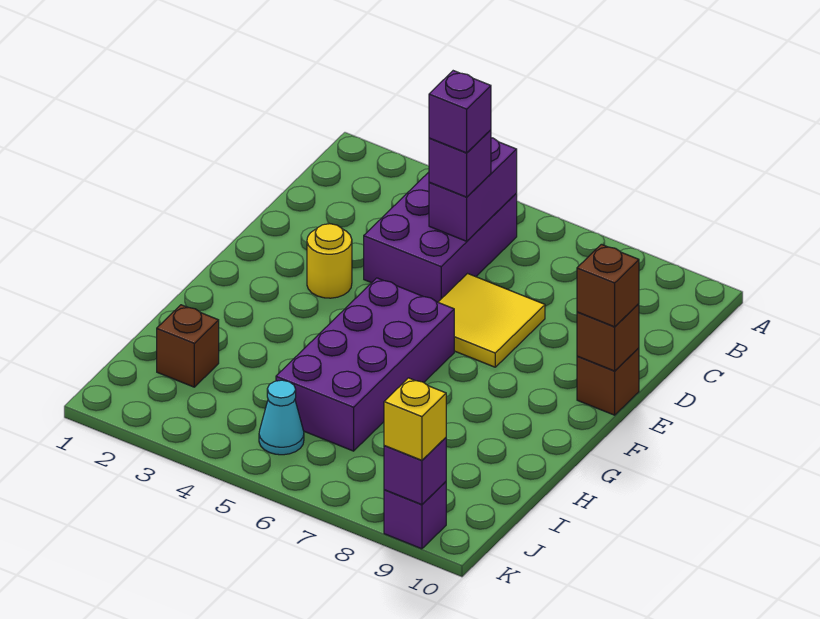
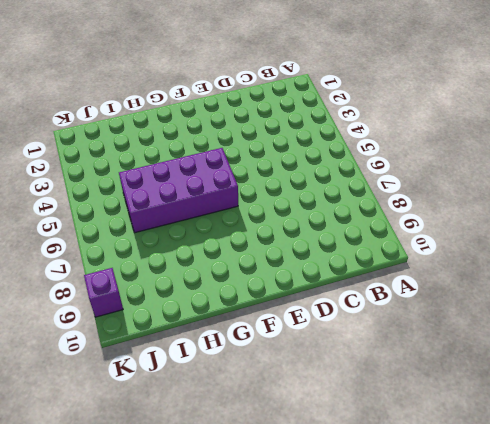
none -> purple brick B4:D5 level 1
none -> yellow tile D6:E7 level 1
none -> yellow round brick E3 level 1

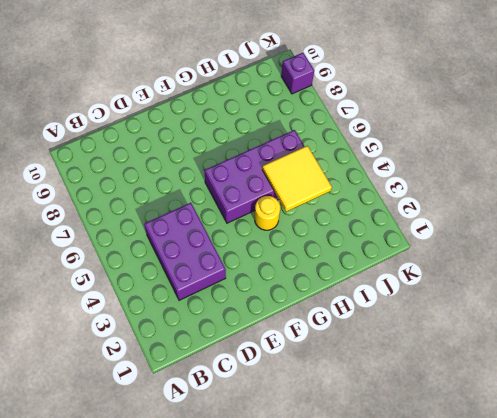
purple brick C3:D5 level 1 -> purple brick B4:D5 level 1
yellow round brick G4 level 1 -> yellow round brick E3 level 1
yellow tile H4:I5 level 2 -> yellow tile D6:E7 level 1
none -> brown brick E10 level 1
none -> brown brick I2 level 1
none -> cyan cone J5 level 1

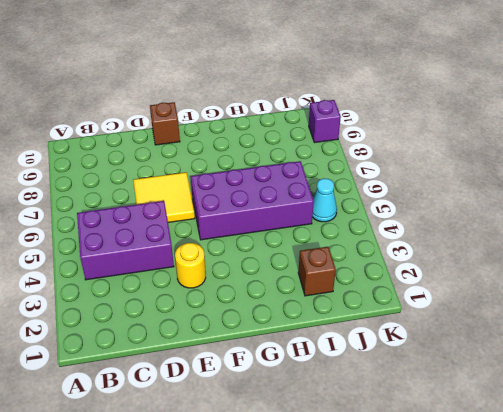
none -> purple brick B5:C5 level 2
none -> brown brick E10 level 2
none -> purple brick K9 level 2

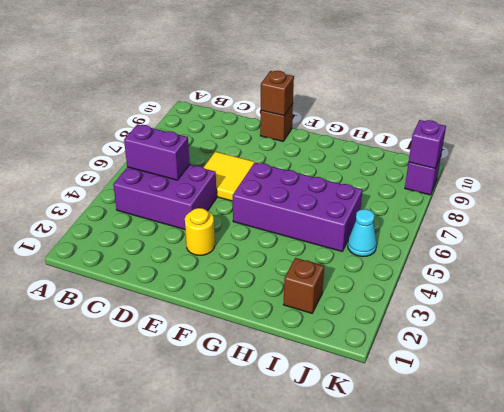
none -> purple brick C5 level 3
none -> brown brick E10 level 3
none -> yellow brick K9 level 3

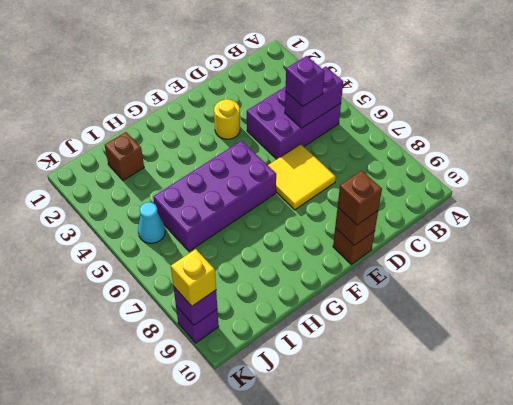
none -> purple brick C5 level 4

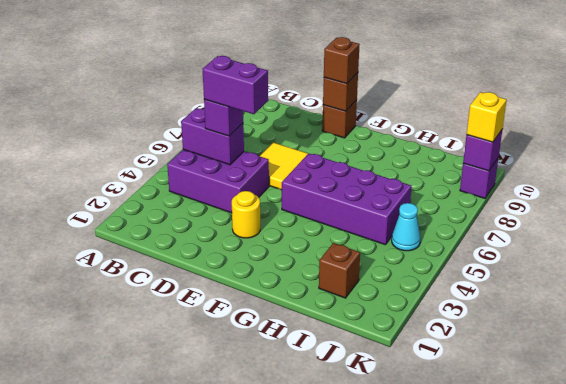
purple brick C5:D5 level 4 -> purple brick C5 level 4

